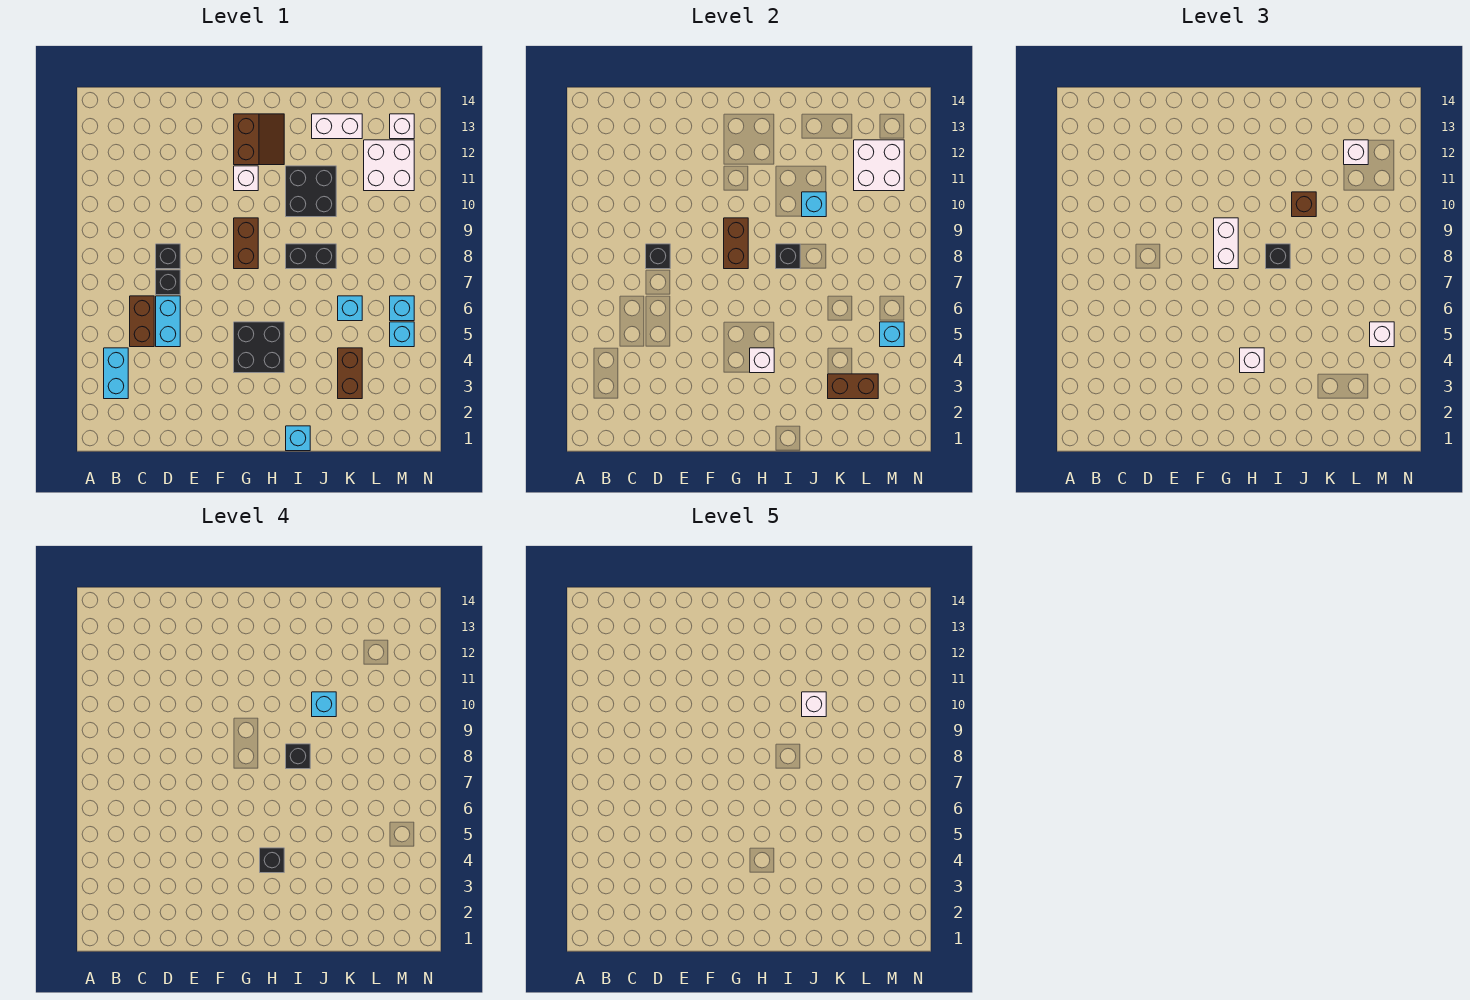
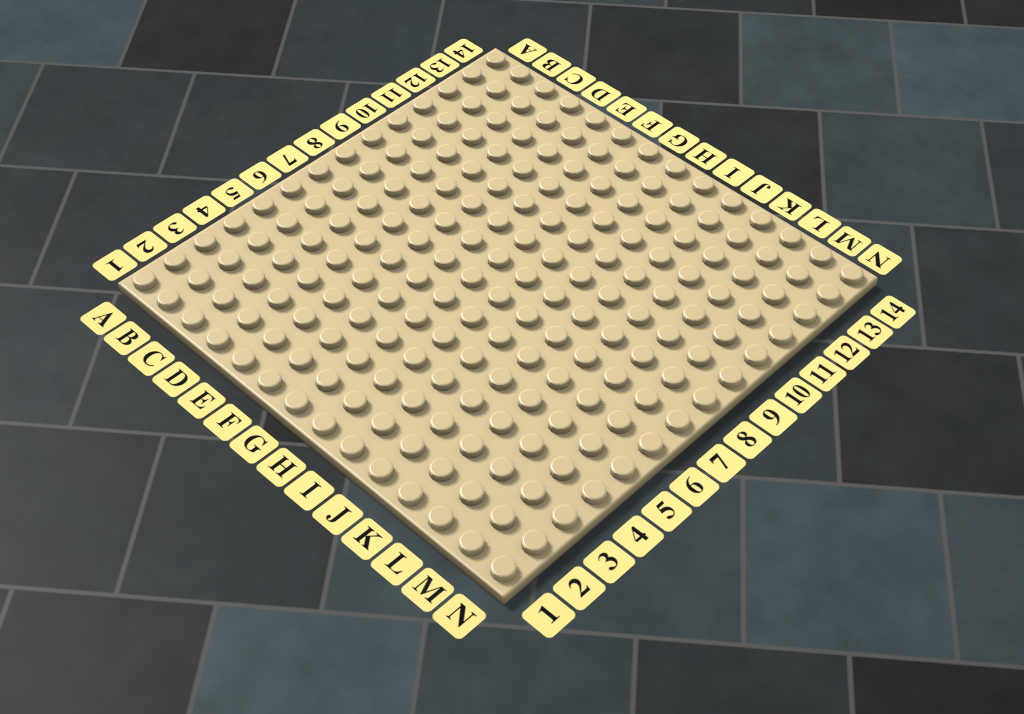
none -> cyan brick B3:B4 level 1
none -> brown brick C5:C6 level 1
none -> cyan brick D5:D6 level 1
none -> black brick D7 level 1

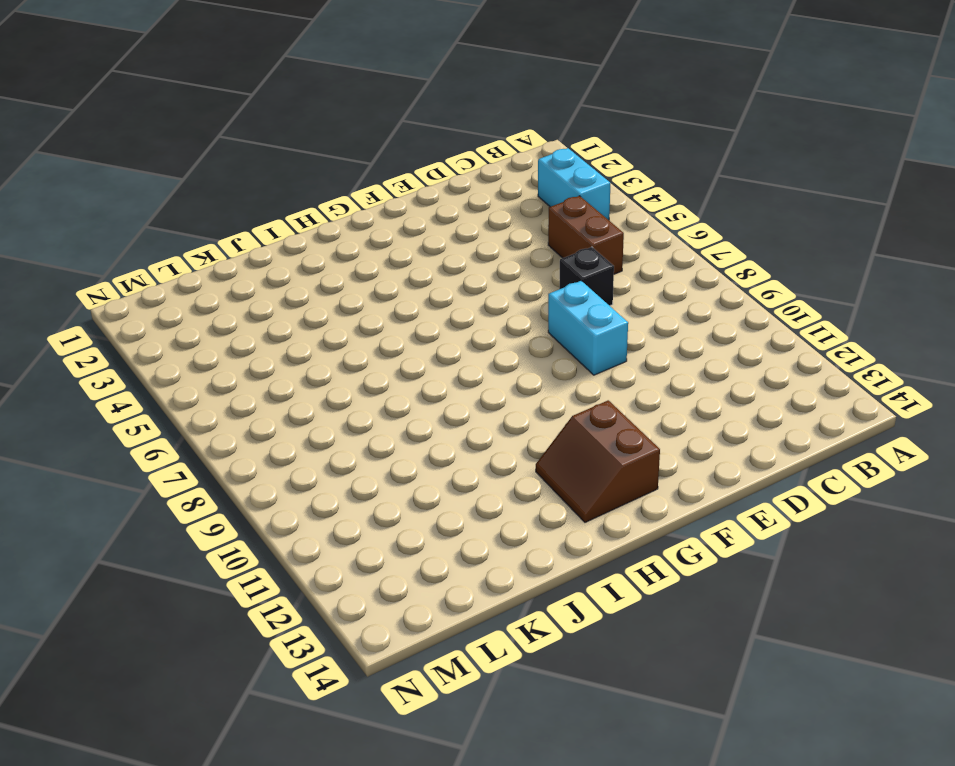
cyan brick E8:E9 level 1 -> cyan brick D5:D6 level 1
none -> black brick D8 level 1
none -> black brick G4:H5 level 1
none -> brown brick G8:G9 level 1
none -> white brick G11 level 1

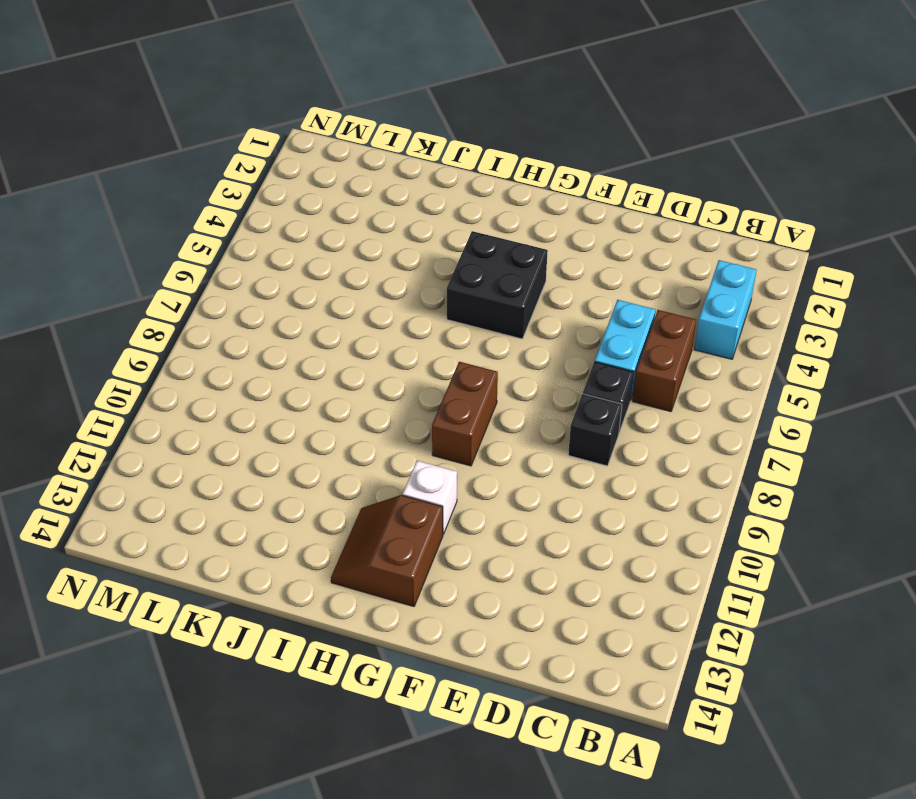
none -> cyan brick I1 level 1
none -> black brick I8:J8 level 1
none -> black brick I10:J11 level 1
none -> white brick J13:K13 level 1

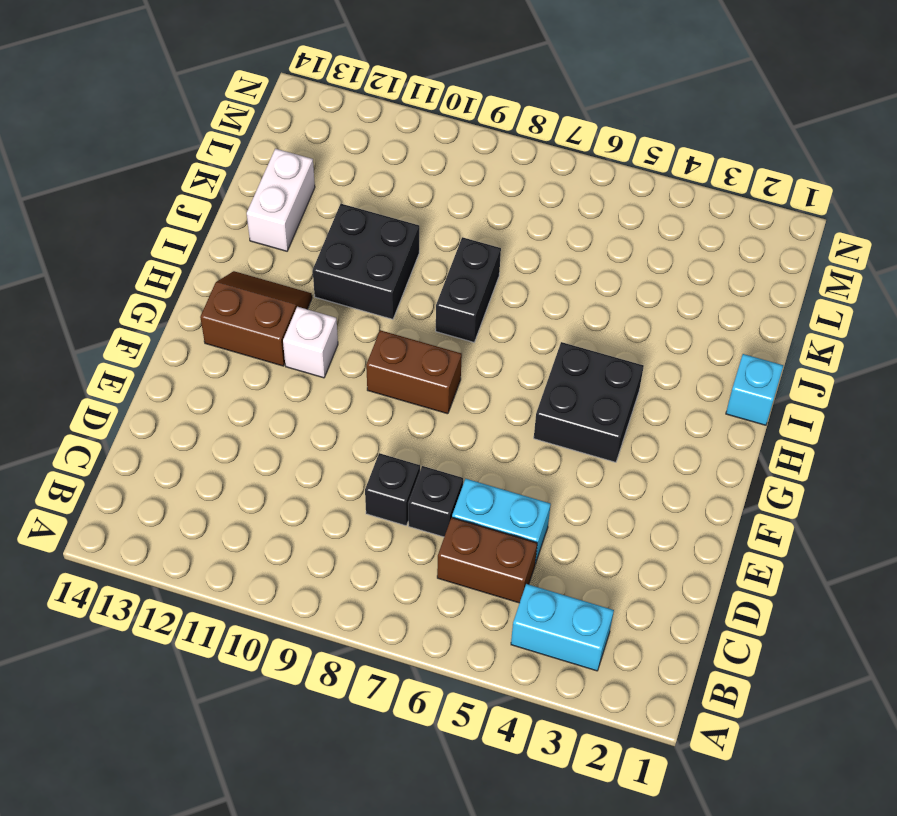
none -> brown brick K3:K4 level 1
none -> cyan brick K6 level 1
none -> white brick L11:M12 level 1
none -> cyan brick M5 level 1

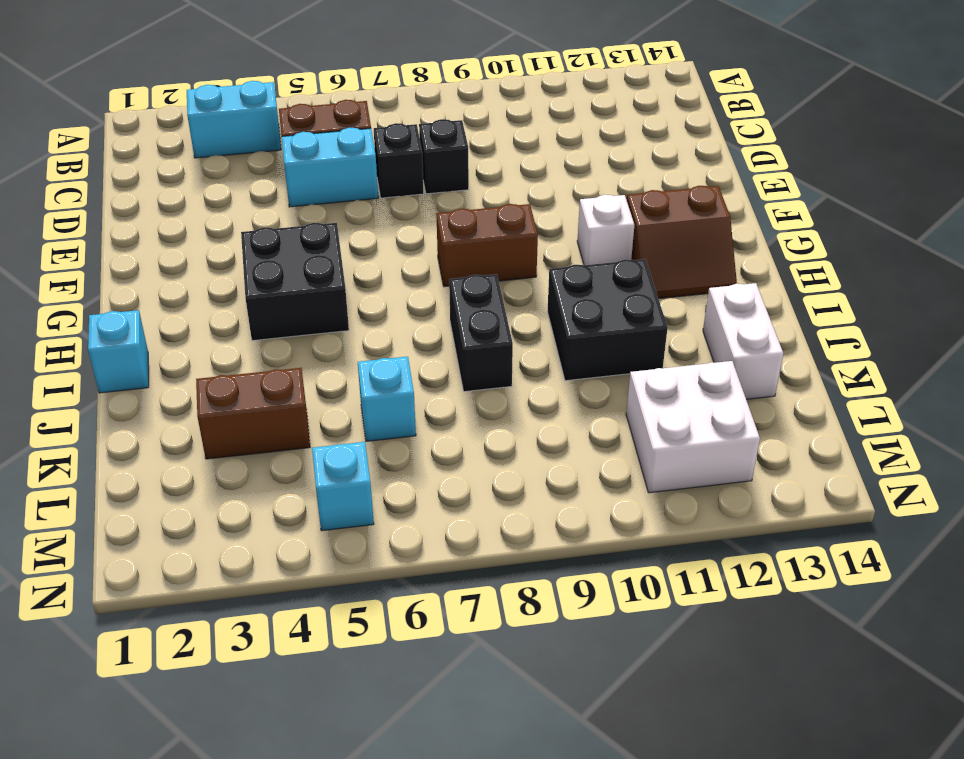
none -> cyan brick M6 level 1
none -> white brick M13 level 1
none -> black brick D8 level 2
none -> brown brick G8:G9 level 2

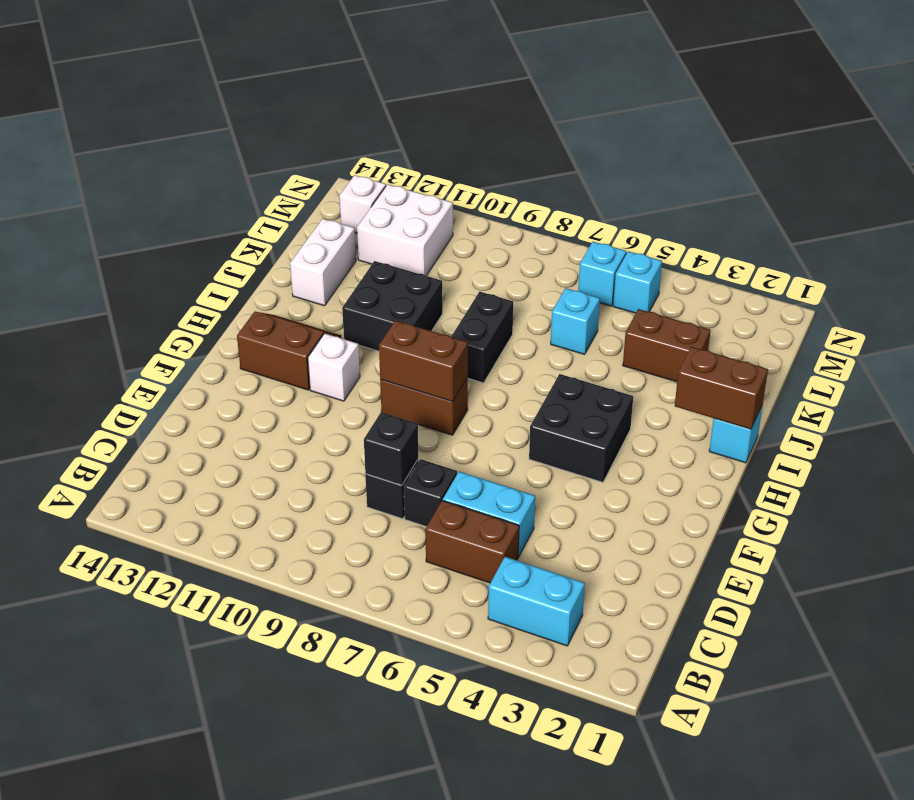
brown brick I1:I2 level 2 -> brown brick K3:L3 level 2
none -> white brick H4 level 2
none -> black brick I8 level 2
none -> cyan brick J10 level 2
none -> white brick L11:M12 level 2

